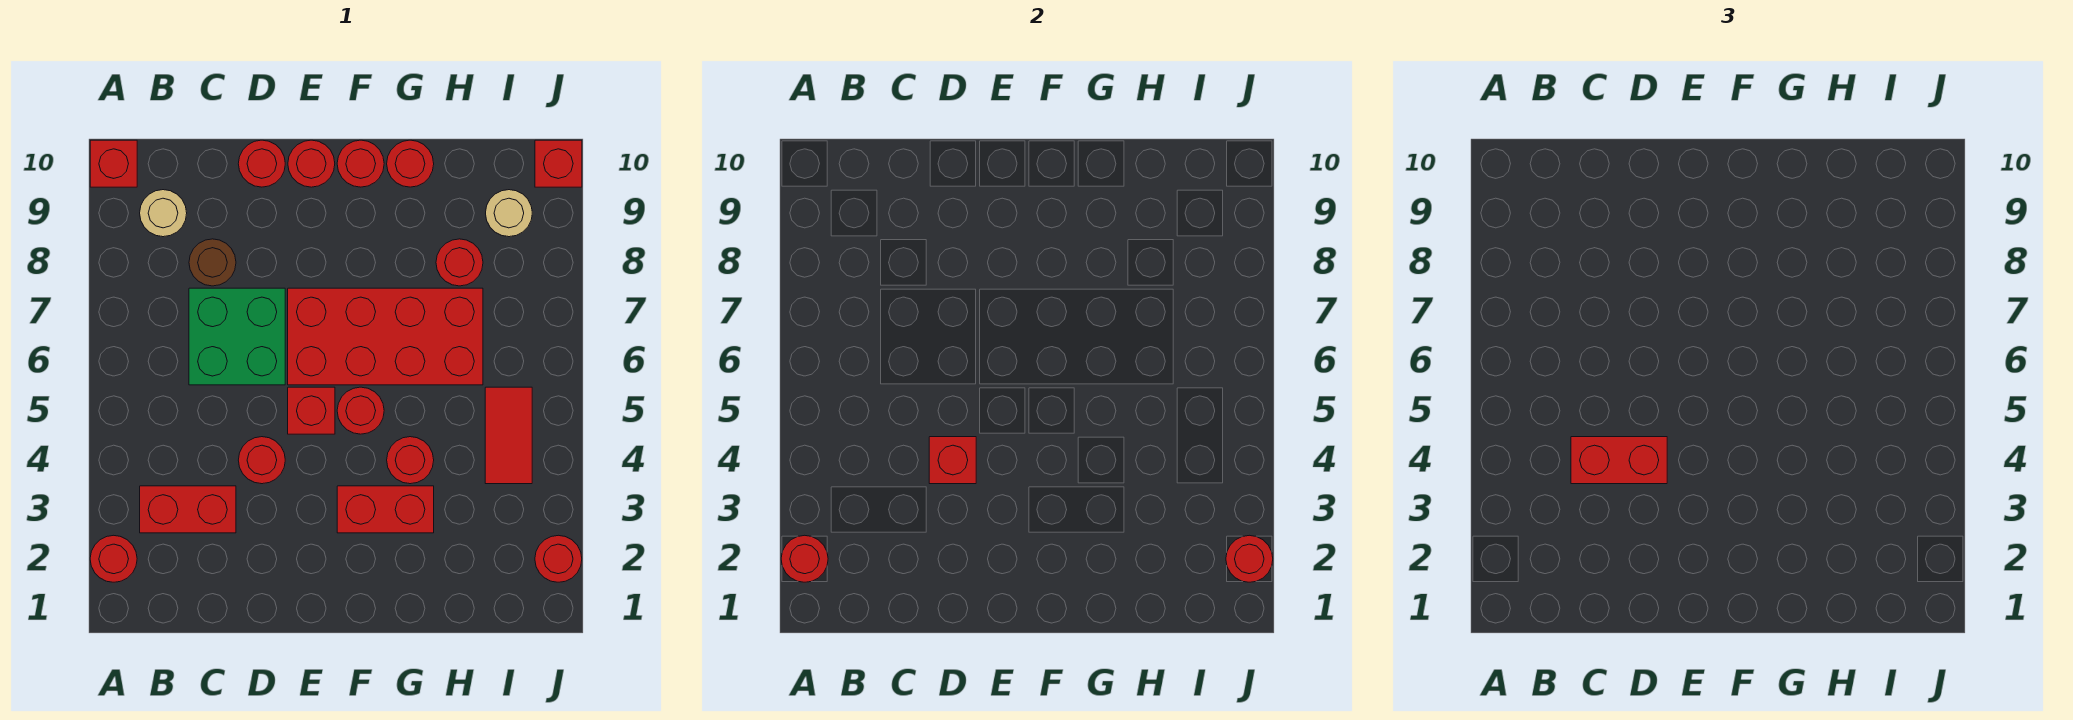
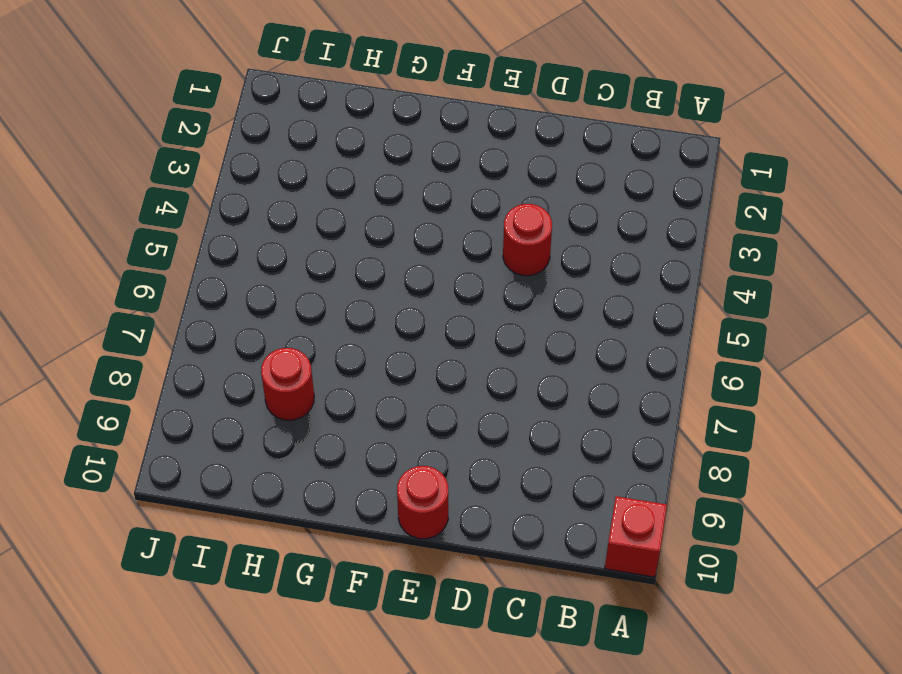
none -> red round brick A2 level 1
none -> red brick B3:C3 level 1
none -> tan round brick B9 level 1

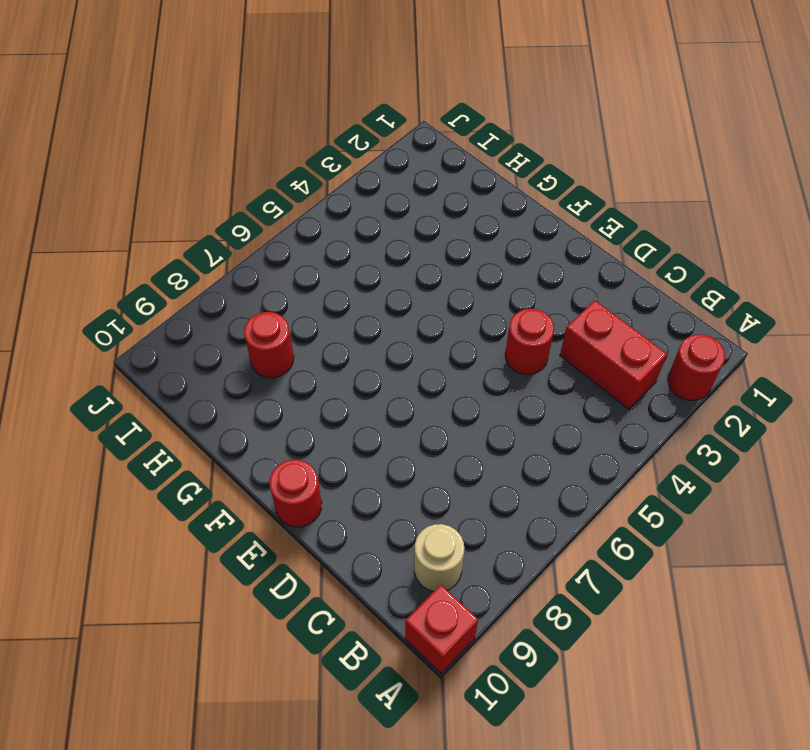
none -> green brick C6:D7 level 1
none -> brown round brick C8 level 1
none -> red round brick D10 level 1

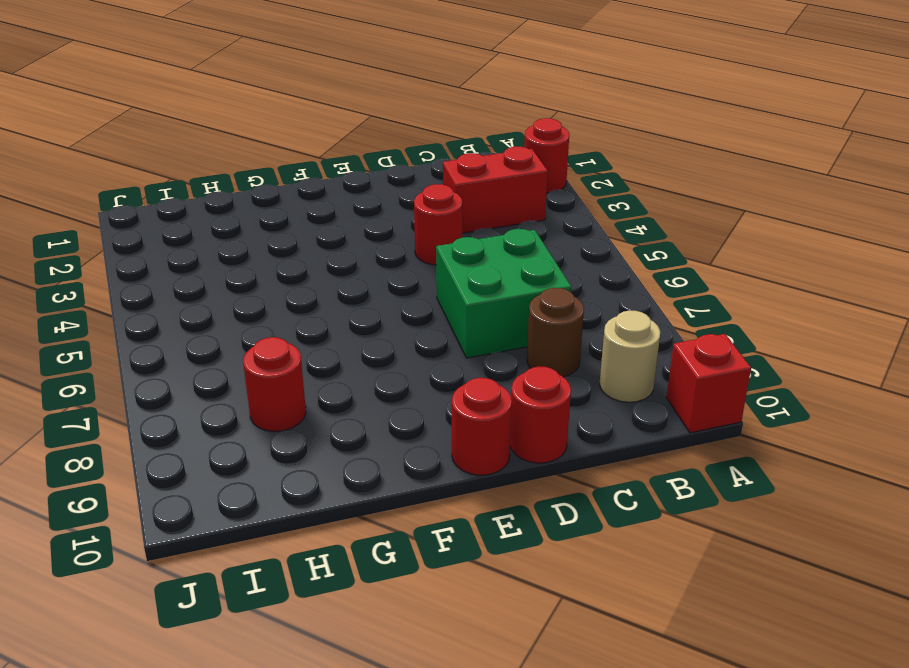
none -> red brick E5 level 1
none -> red brick E6:H7 level 1
none -> red brick F3:G3 level 1

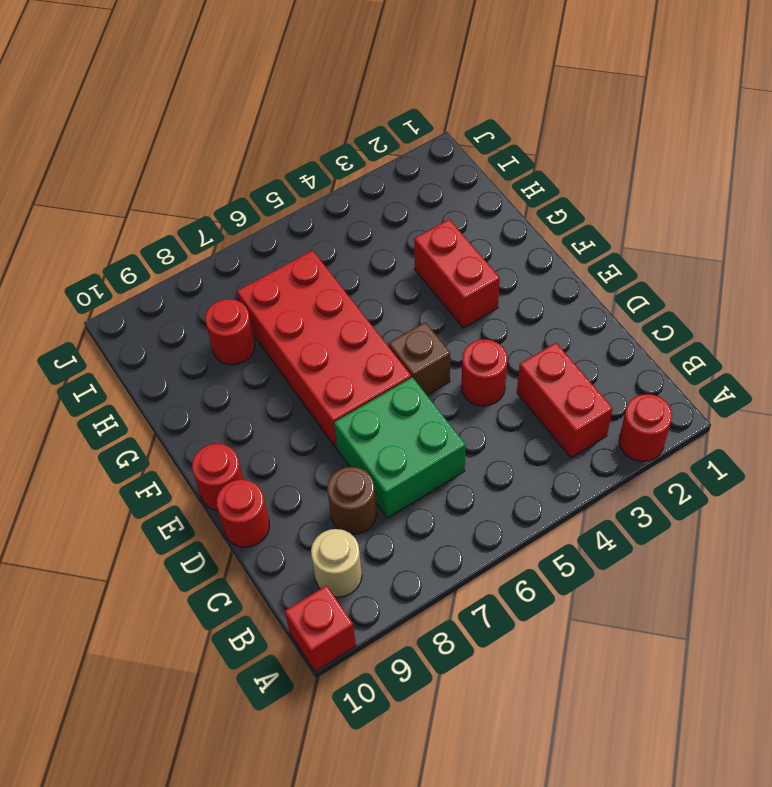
brown brick E5 level 1 -> red brick E5 level 1
none -> red round brick F5 level 1
none -> red round brick F10 level 1
none -> red round brick G4 level 1

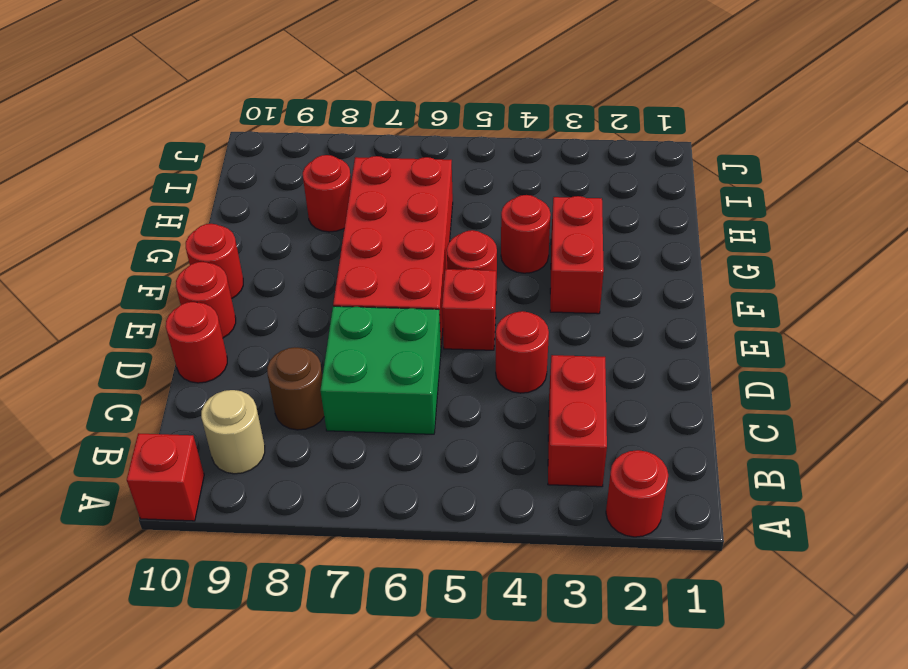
none -> red round brick G10 level 1
none -> red tile I4:I5 level 1
none -> tan round brick I9 level 1

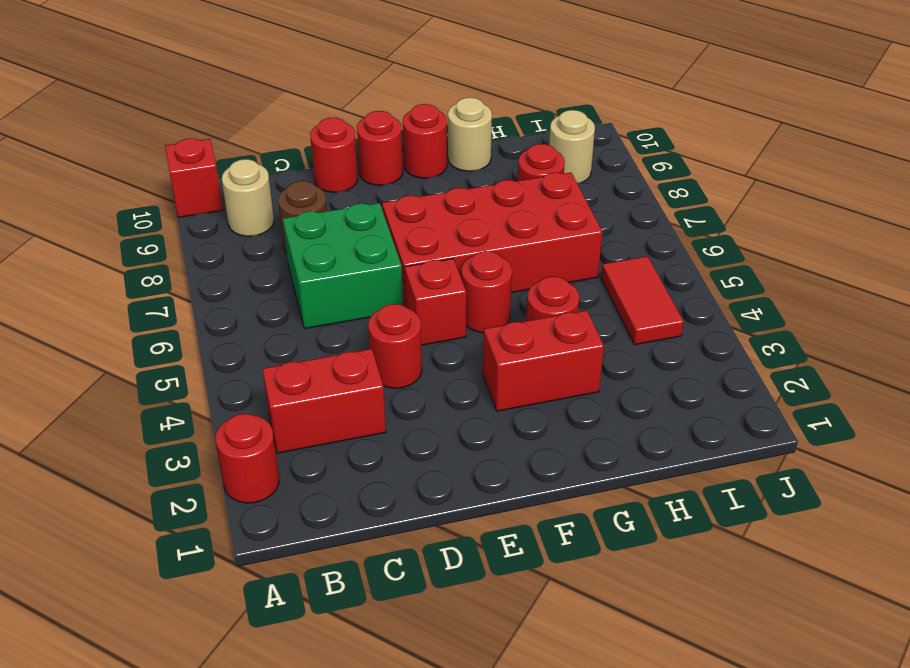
tan round brick G10 level 1 -> red round brick G10 level 1
none -> red round brick J2 level 1
none -> red brick J10 level 1
none -> red round brick A2 level 2

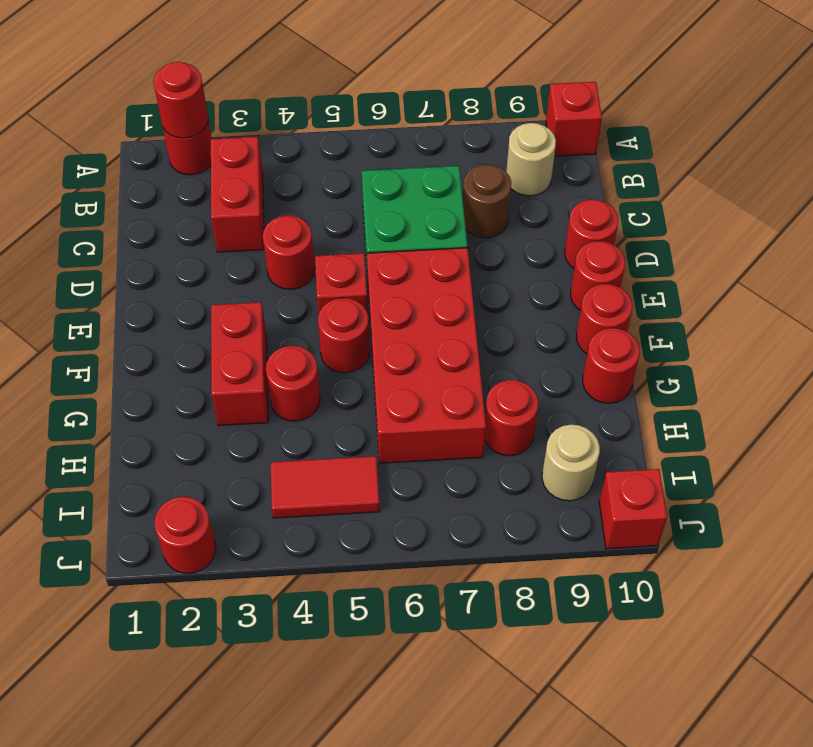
none -> red brick D4 level 2
none -> red round brick J2 level 2
none -> red brick C4:D4 level 3

